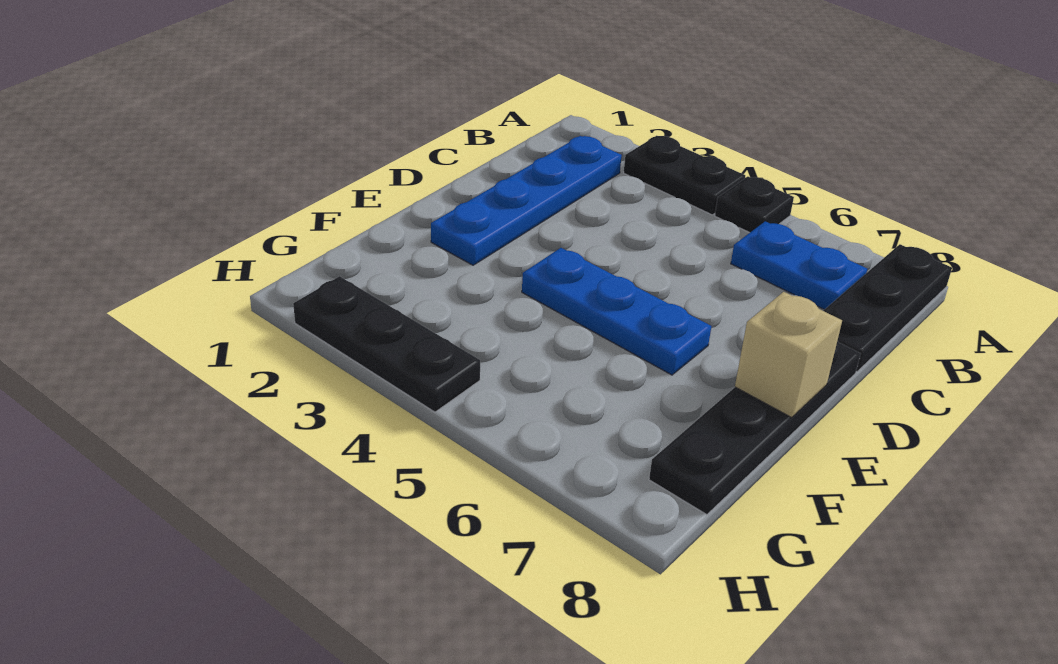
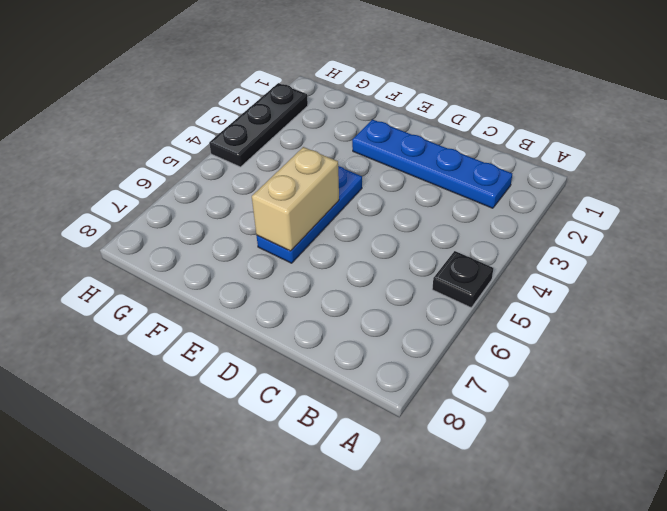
tan brick E5:E6 level 2 -> none
none -> black plate A3:A4 level 1
none -> black plate A8:C8 level 1

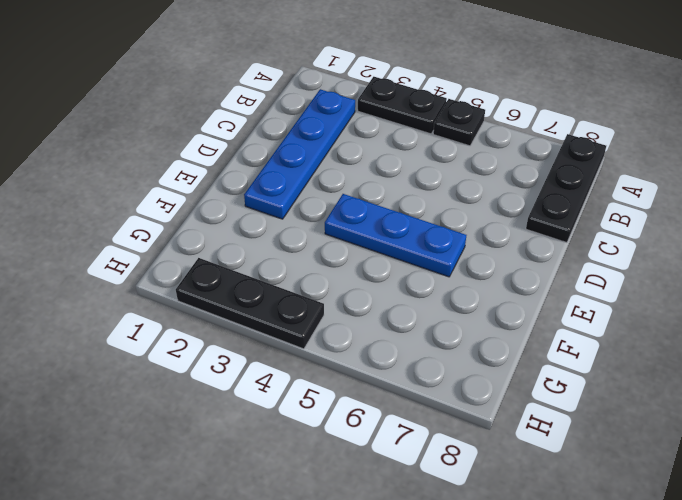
none -> blue plate B6:B7 level 1
none -> black plate D8:G8 level 1

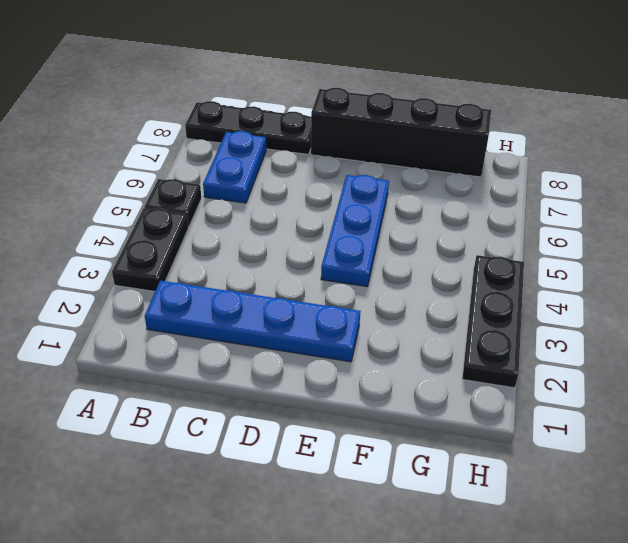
black brick D8:G8 level 1 -> black plate D8:G8 level 1
none -> tan brick E8 level 2

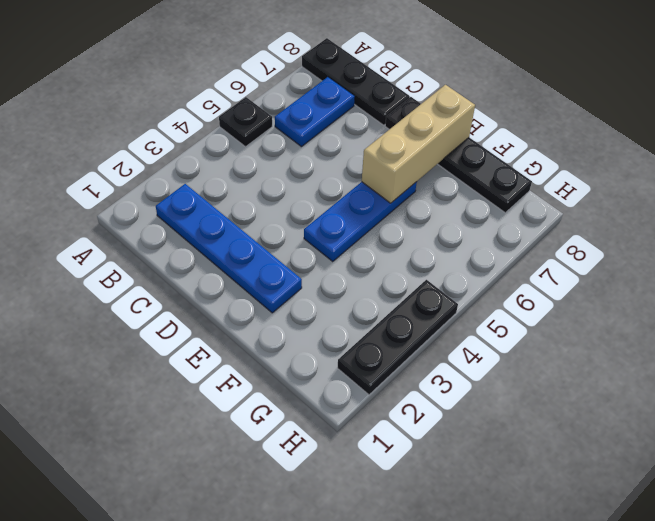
tan brick E6:E8 level 2 -> tan brick E8 level 2
none -> black plate A3:A4 level 1

